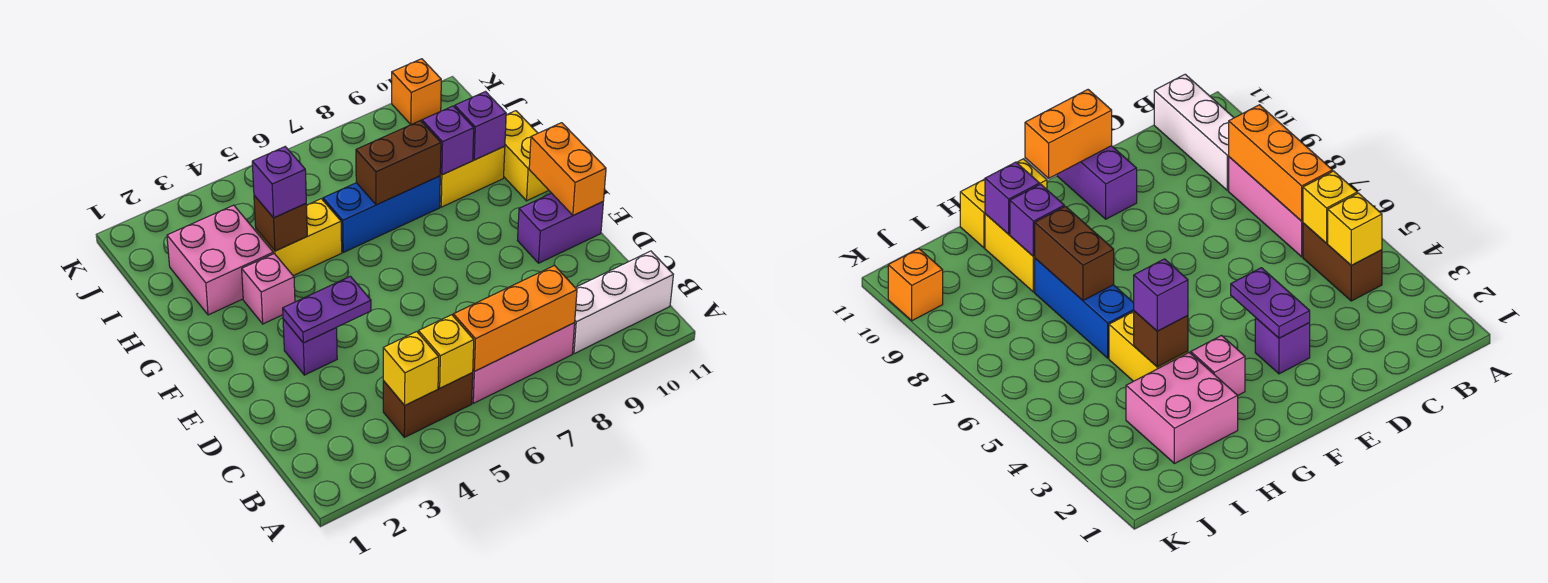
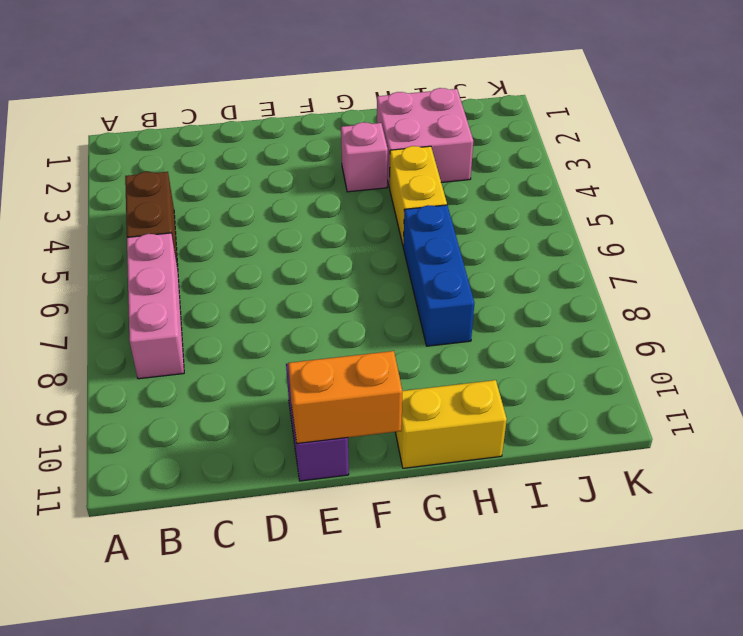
none -> white brick B9:B11 level 1
none -> purple brick E3 level 1
none -> yellow brick H9:H10 level 1

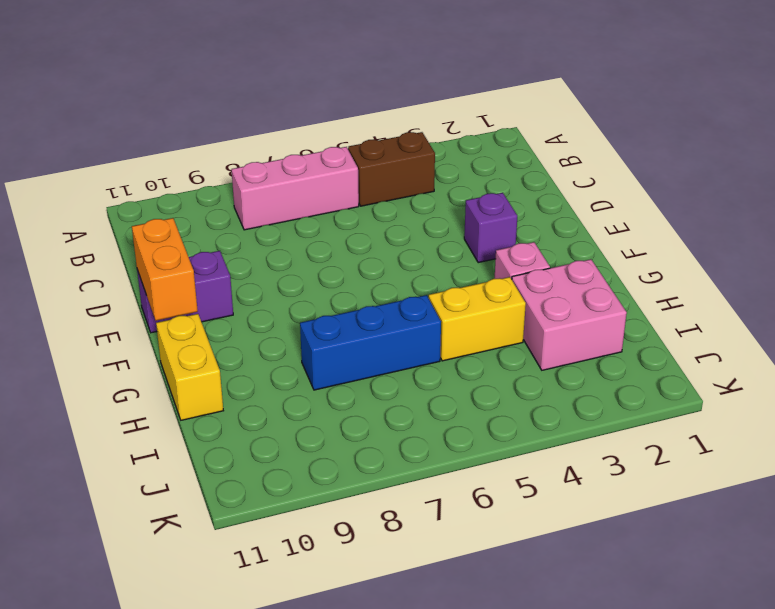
none -> white brick B9:B11 level 1
none -> yellow brick H9:H10 level 1
none -> orange brick K10 level 1

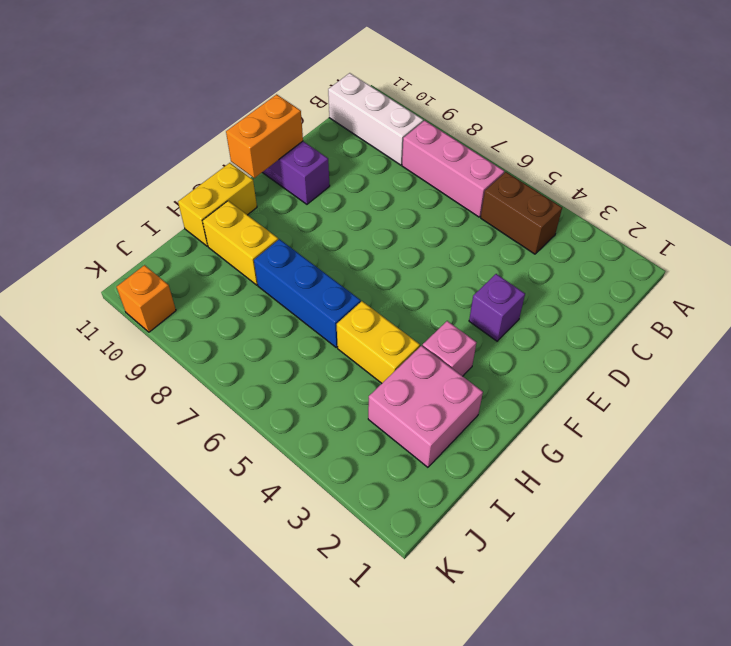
none -> yellow brick B4 level 2
none -> yellow brick B5 level 2
none -> orange brick B6:B8 level 2

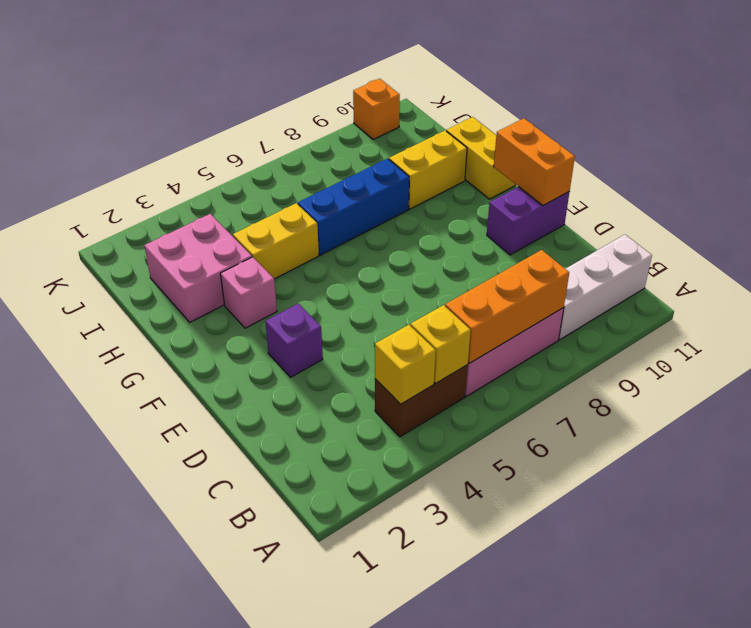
none -> purple plate E3:E4 level 2
none -> brown brick H4 level 2
none -> brown brick H7:H8 level 2

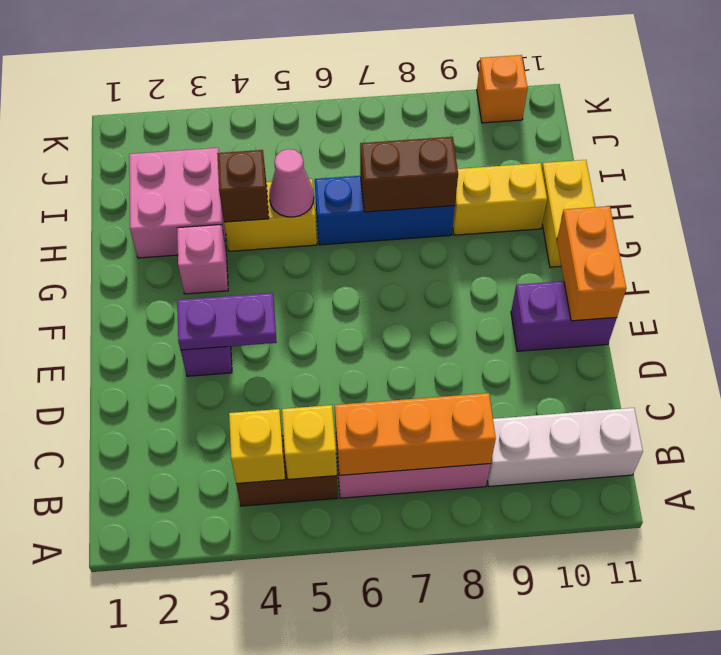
pink cone H5 level 2 -> none
none -> purple brick H9 level 2
none -> purple brick H10 level 2
none -> purple brick H4 level 3

